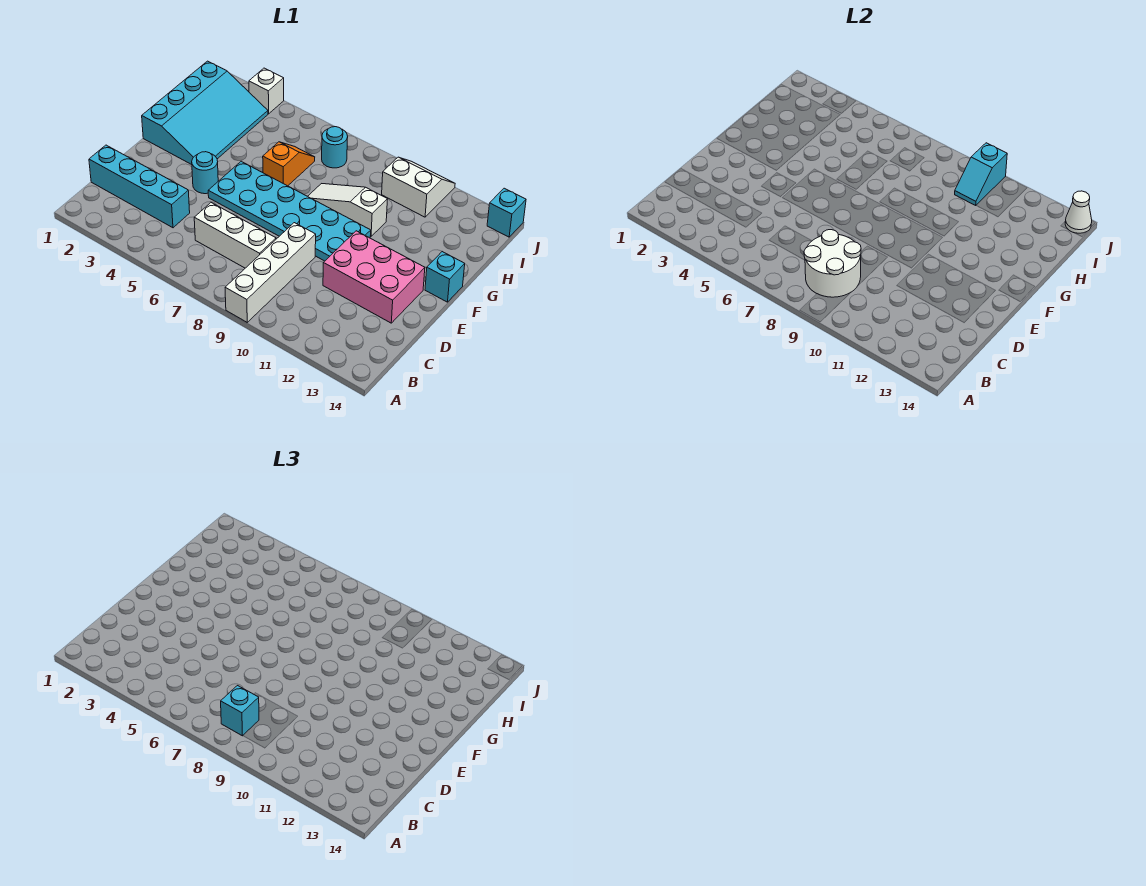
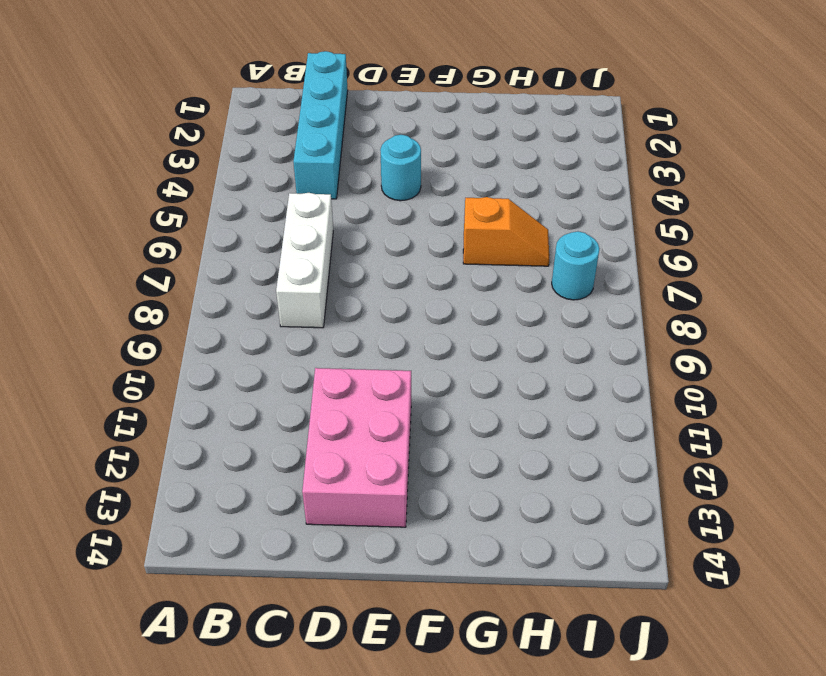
none -> white brick A9:D9 level 1
none -> cyan plate E5:F10 level 1
none -> cyan slope F1:I3 level 1 top 1

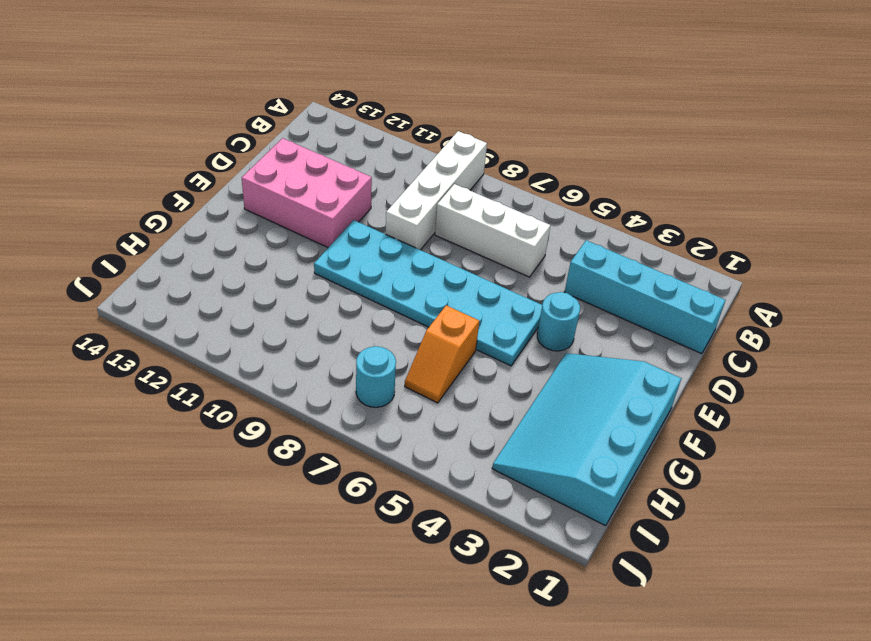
none -> cyan brick F14 level 1
none -> white slope G8:G10 level 1 top 10
none -> white slope I10:J11 level 1 top I

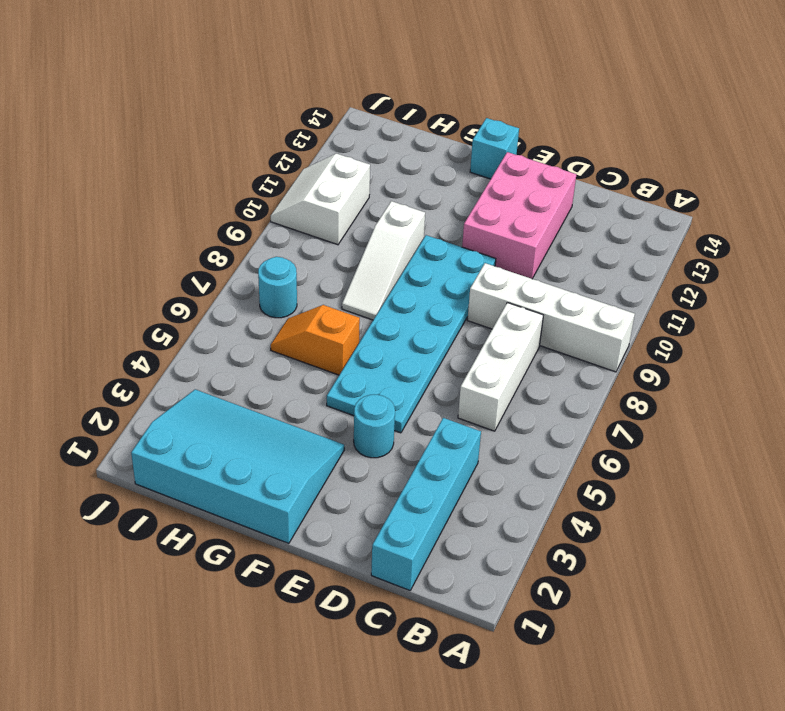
none -> white brick J3 level 1
none -> cyan brick J14 level 1
none -> white round brick B8:C9 level 2

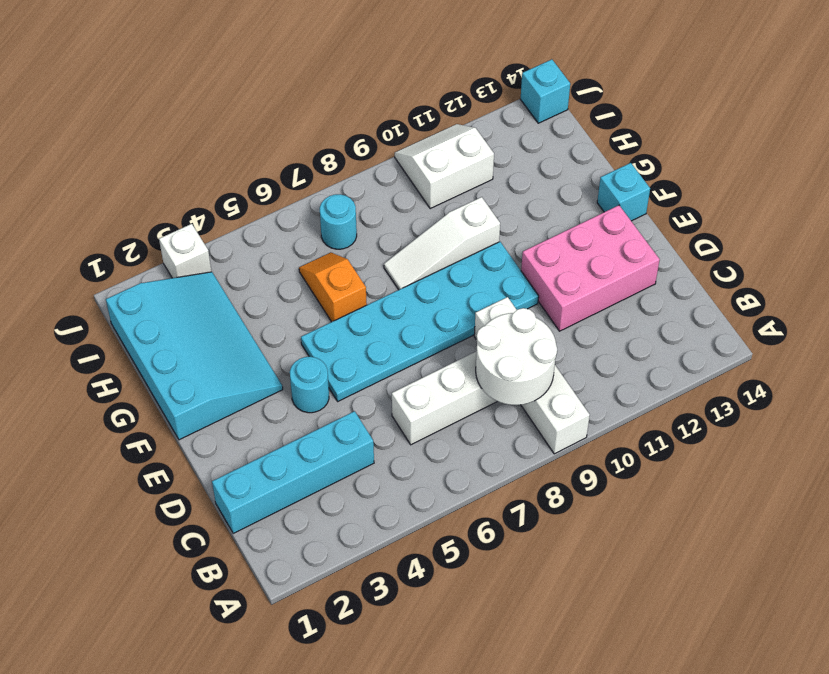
none -> cyan slope I10:J10 level 2 top J
none -> white cone J14 level 2
none -> cyan brick B8 level 3

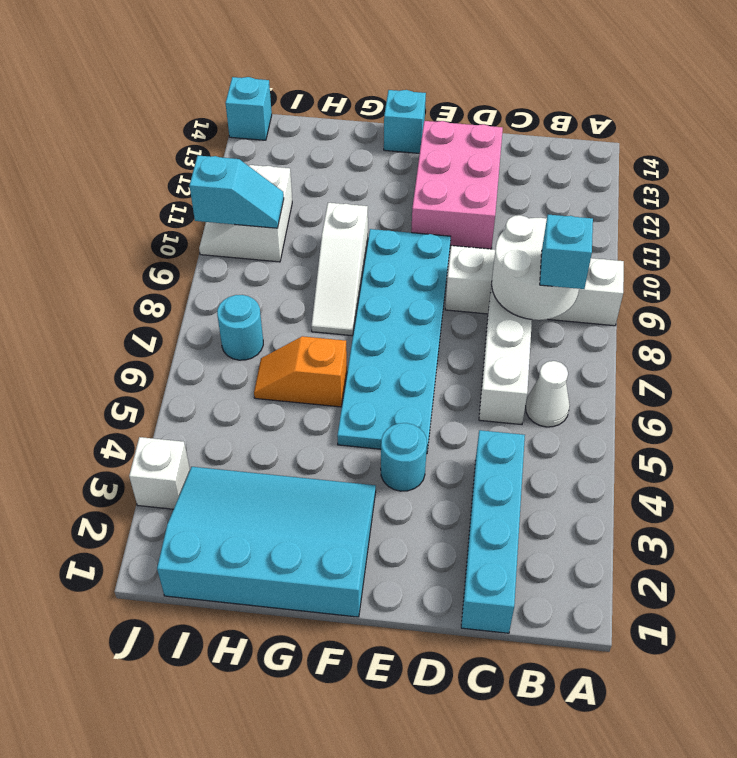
white cone B6 level 1 -> white cone J14 level 2

